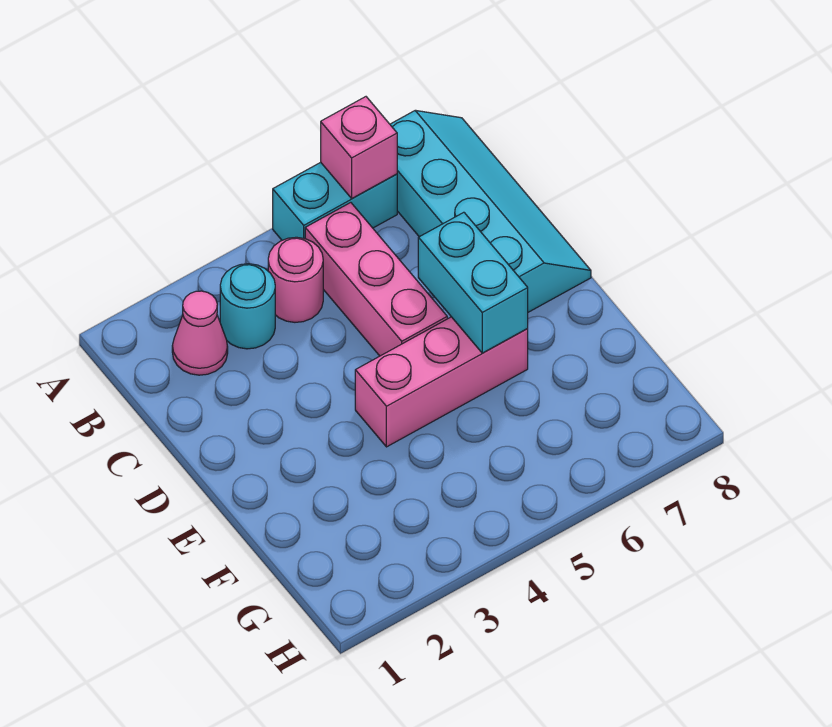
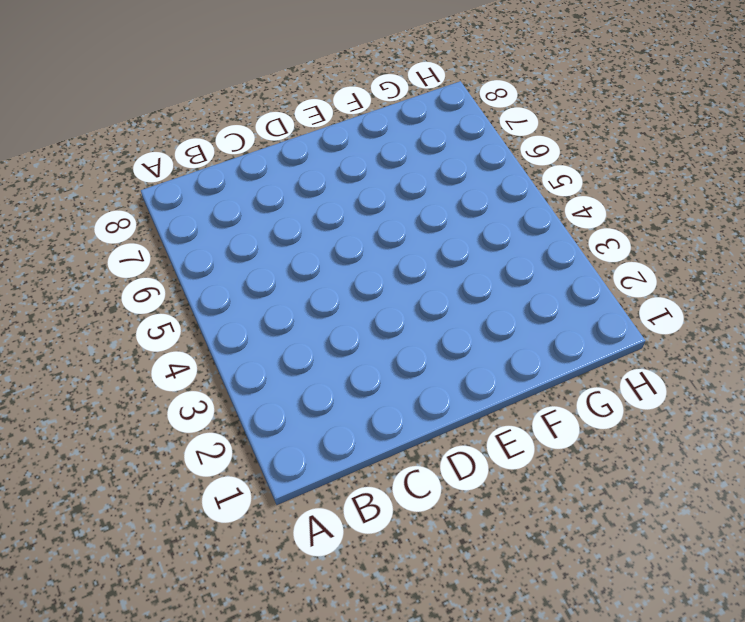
none -> cyan brick A5:A6 level 1
none -> cyan slope A7:D8 level 1 top 7

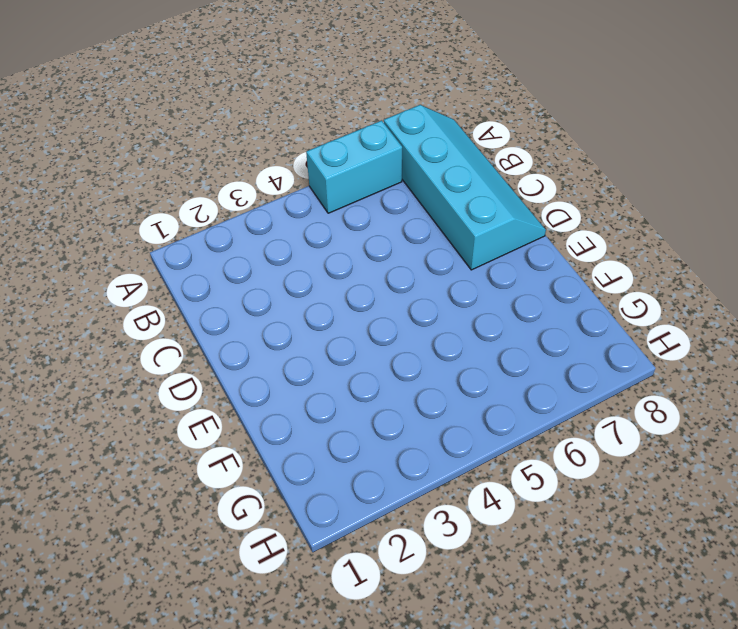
none -> pink cone B2 level 1
none -> cyan round brick B3 level 1

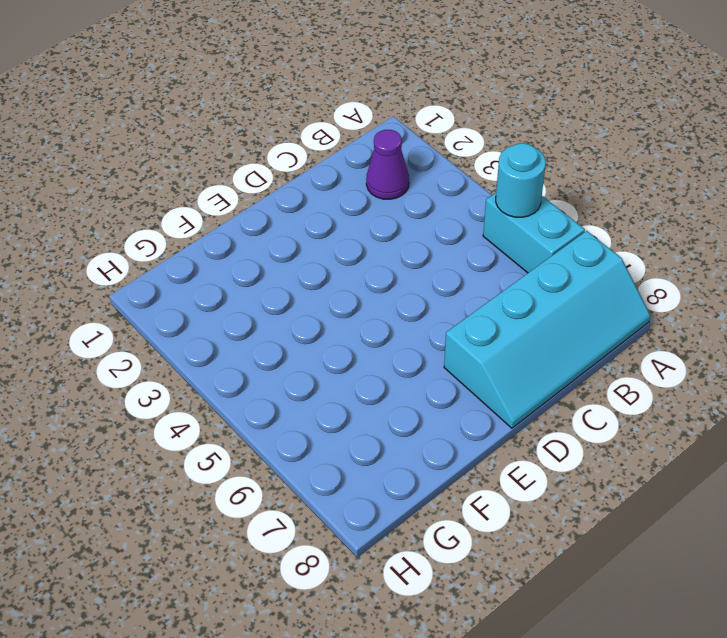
cyan round brick A5 level 2 -> cyan round brick B3 level 1
purple cone B2 level 1 -> pink cone B2 level 1
none -> pink round brick B4 level 1
none -> pink brick B5:D5 level 1

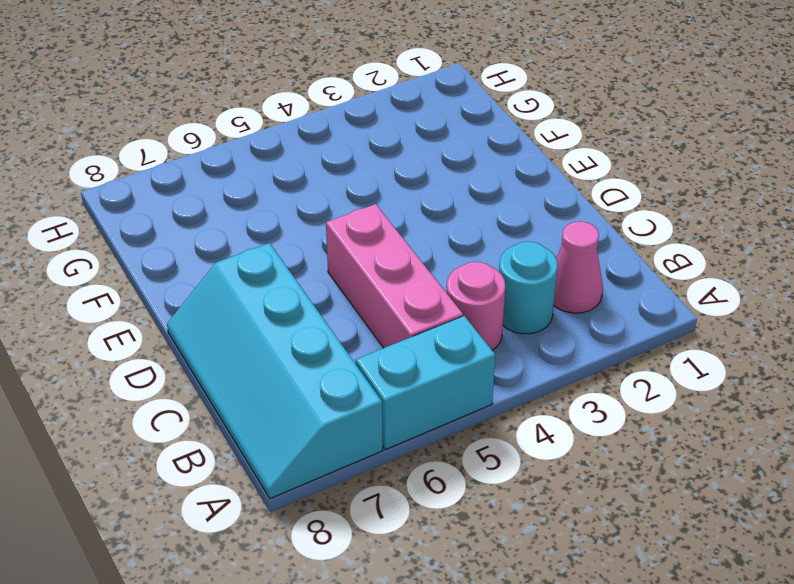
none -> pink brick E4:E6 level 1
none -> pink brick A6 level 2

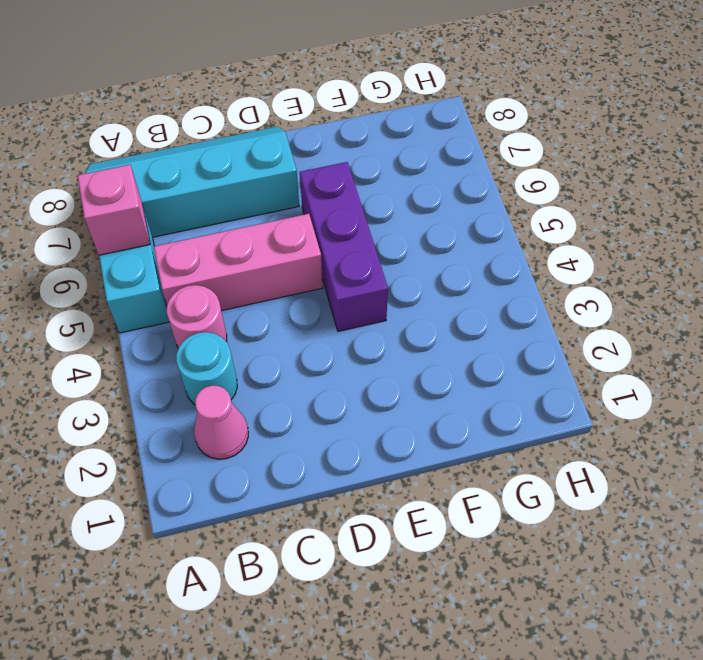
purple brick E4:E6 level 1 -> pink brick E4:E6 level 1
none -> cyan brick D6:E6 level 2

